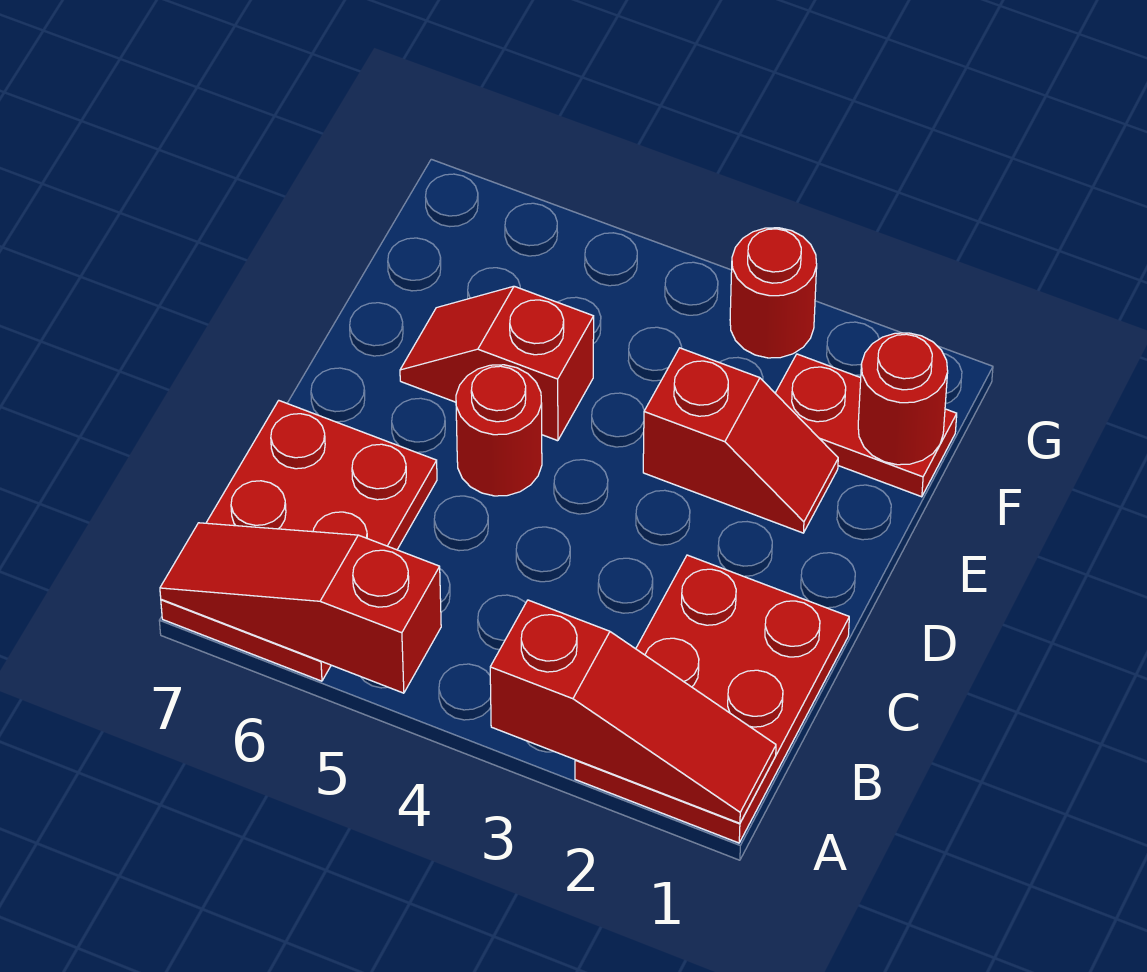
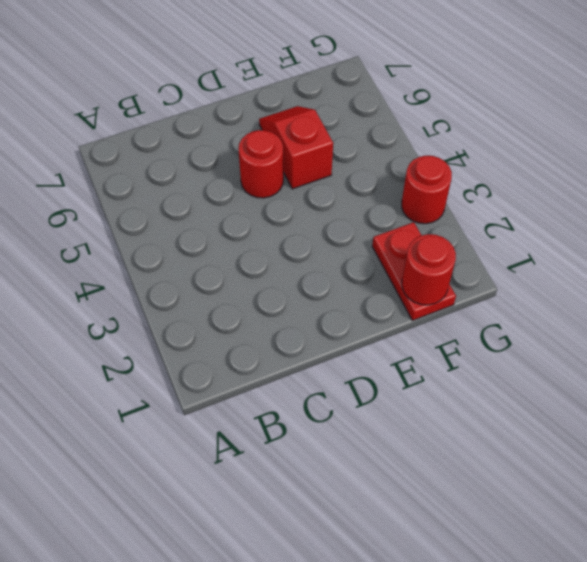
none -> red plate A1:C2 level 1
none -> red plate A6:C7 level 1

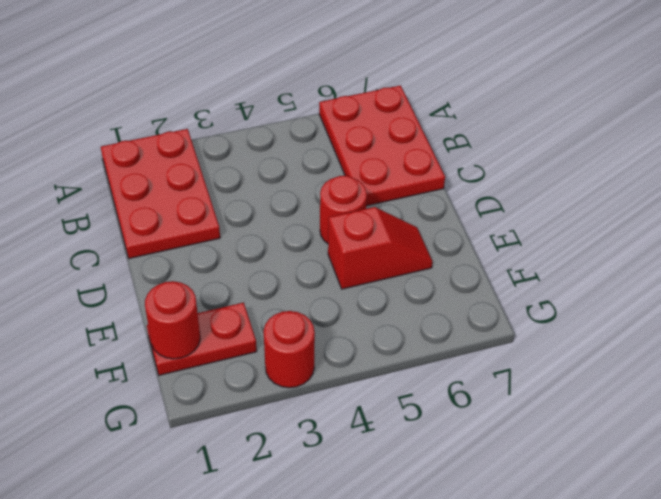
none -> red slope E2:E3 level 1 top 3
none -> red slope A1:A3 level 2 top 3

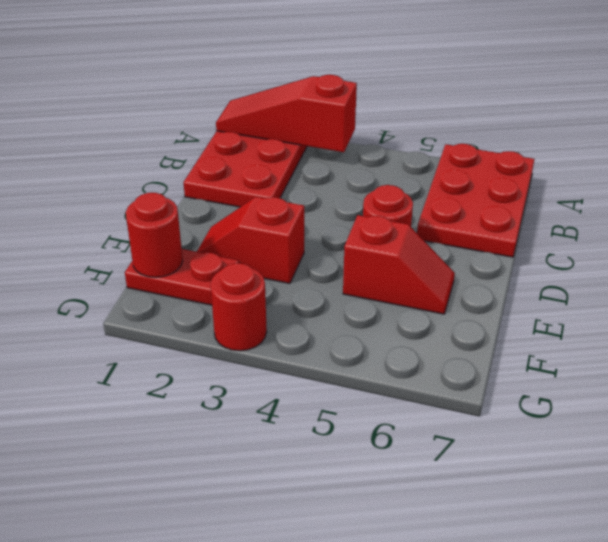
none -> red slope A5:A7 level 2 top 5

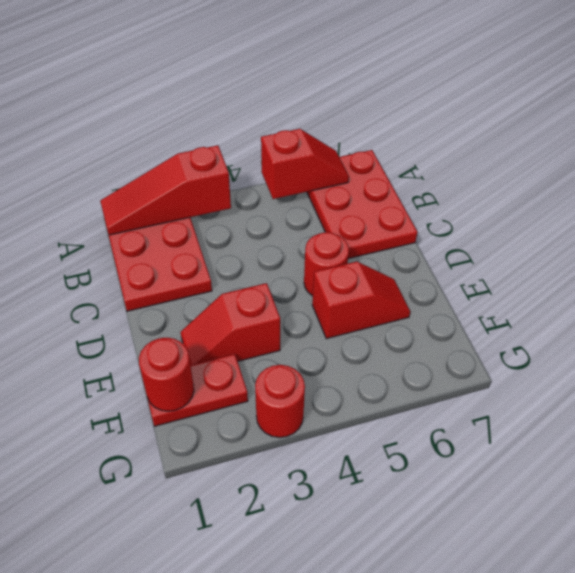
red slope A5:A6 level 2 top 5 -> red slope A5:A7 level 2 top 5

